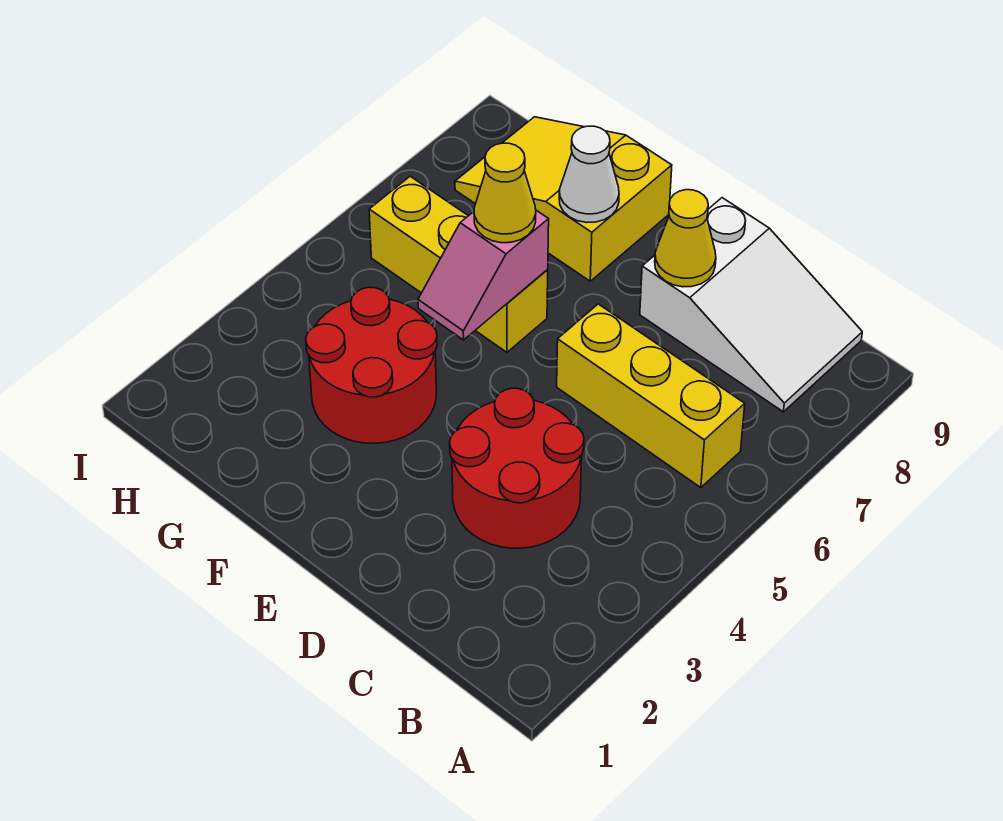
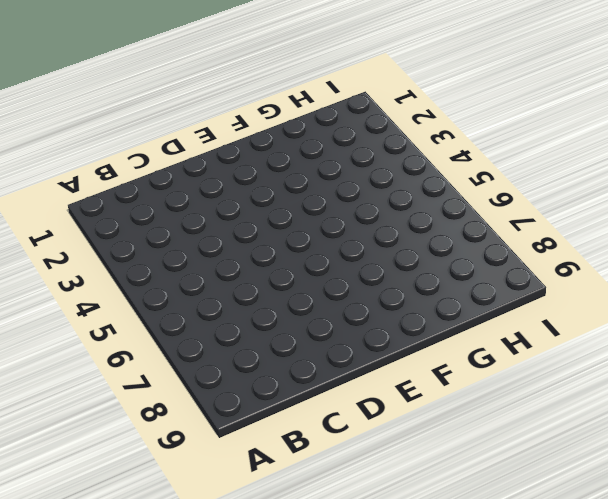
none -> yellow brick B6:D6 level 1
none -> white slope B8:D9 level 1 top D

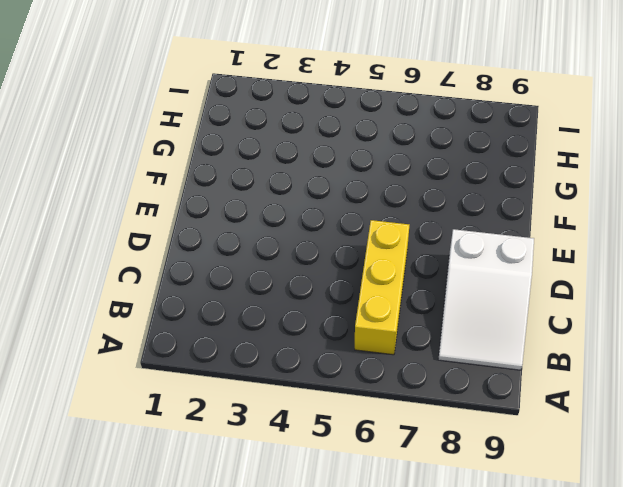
none -> red round brick C3:D4 level 1
none -> red round brick F3:G4 level 1

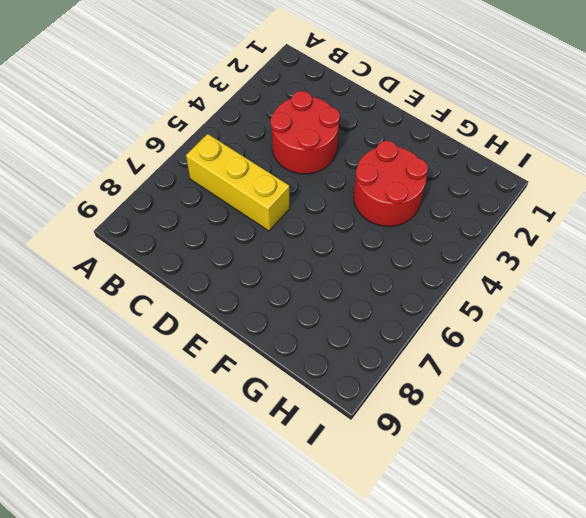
none -> white slope B8:D9 level 1 top D
none -> yellow brick F6:H6 level 1

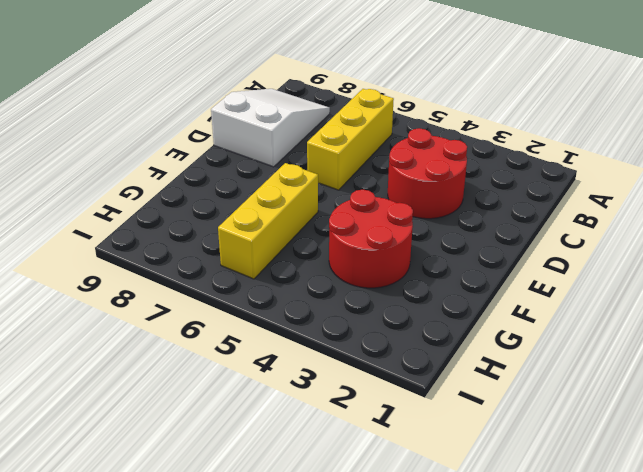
none -> yellow slope F8:H9 level 1 top F
none -> yellow cone D8 level 2

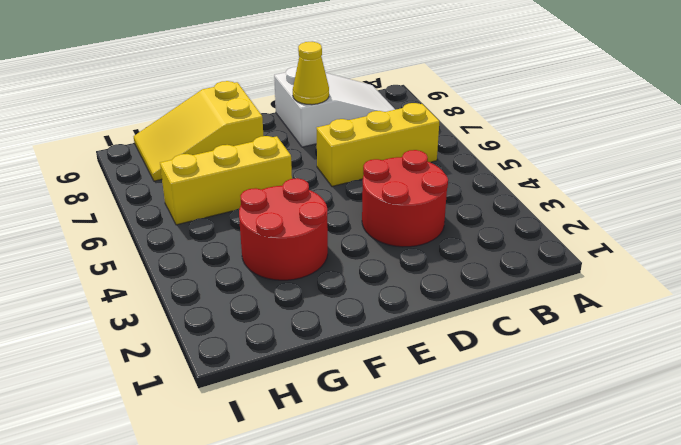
none -> pink slope F5:F6 level 2 top 6
none -> white cone F8 level 2

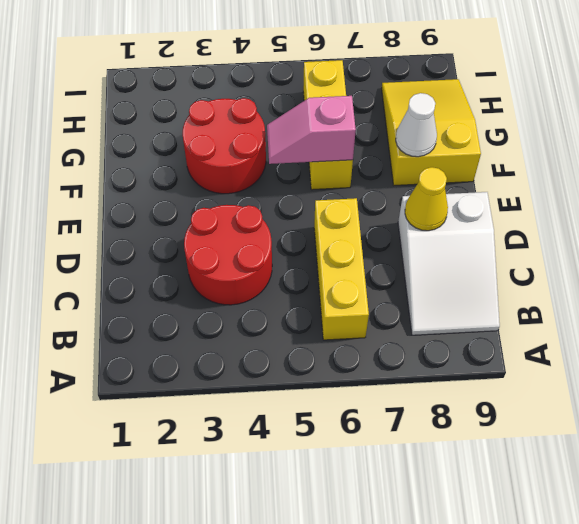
none -> yellow cone F6 level 3

